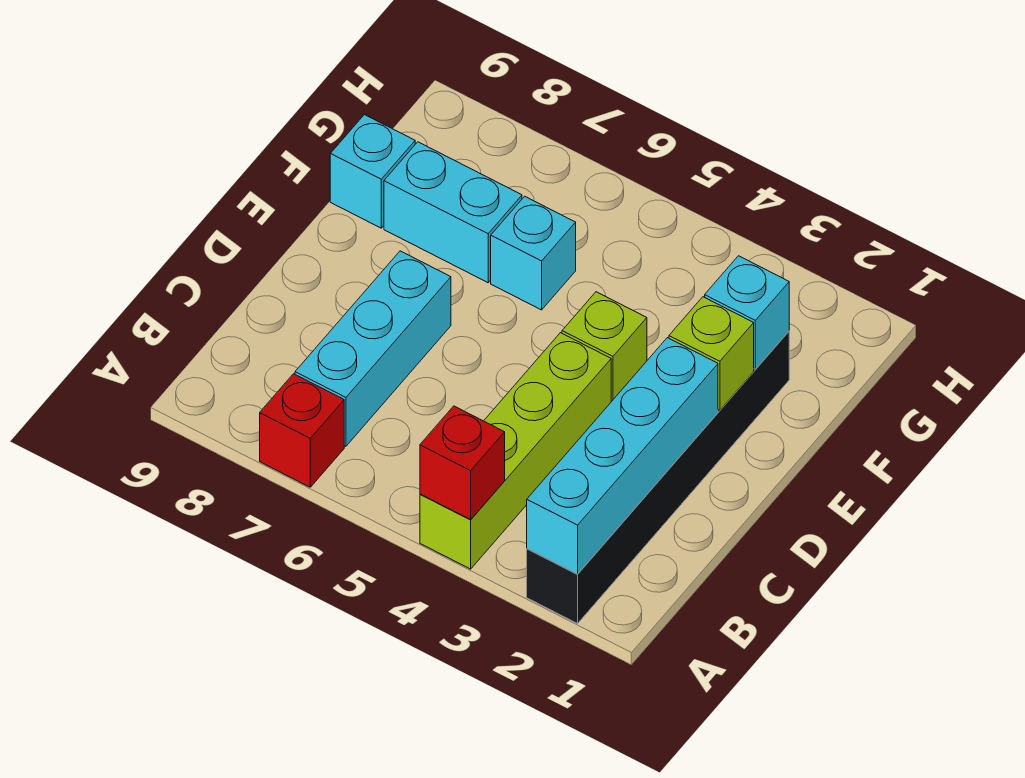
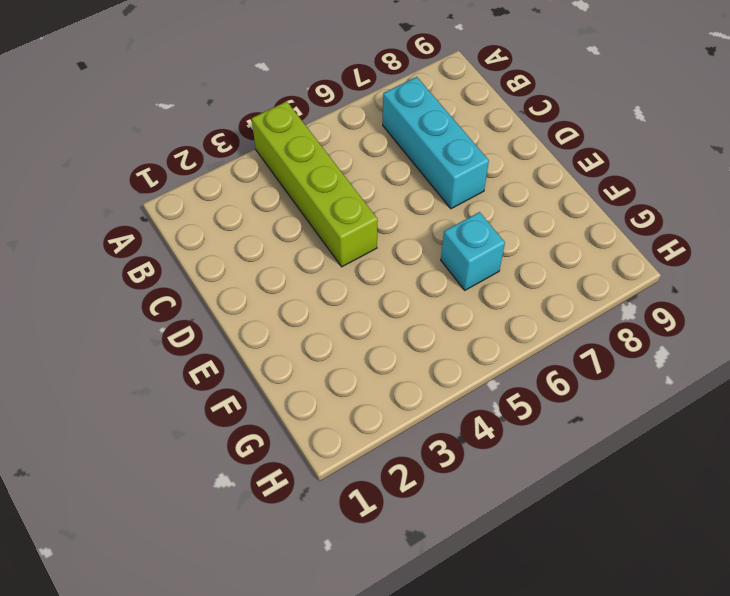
none -> black brick A2:F2 level 1
none -> red brick A7 level 1
none -> lime brick E4 level 1

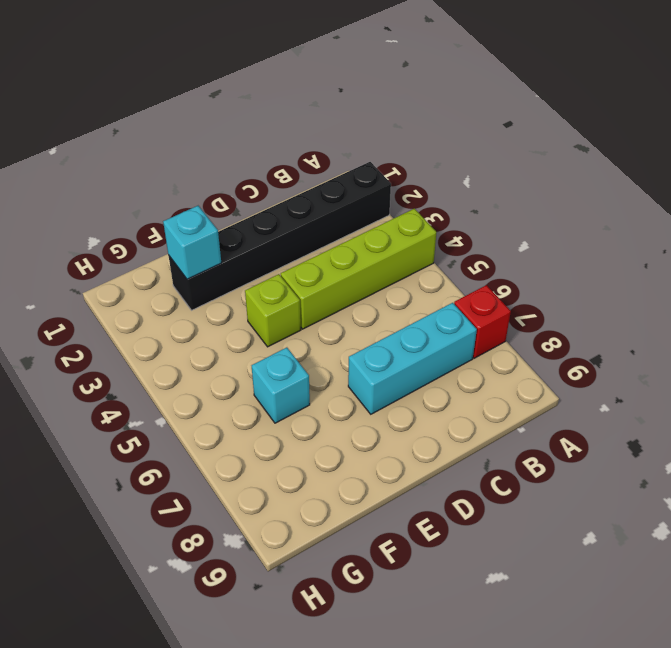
none -> cyan brick F7:F8 level 1
none -> cyan brick F9 level 1
none -> cyan brick A2:D2 level 2

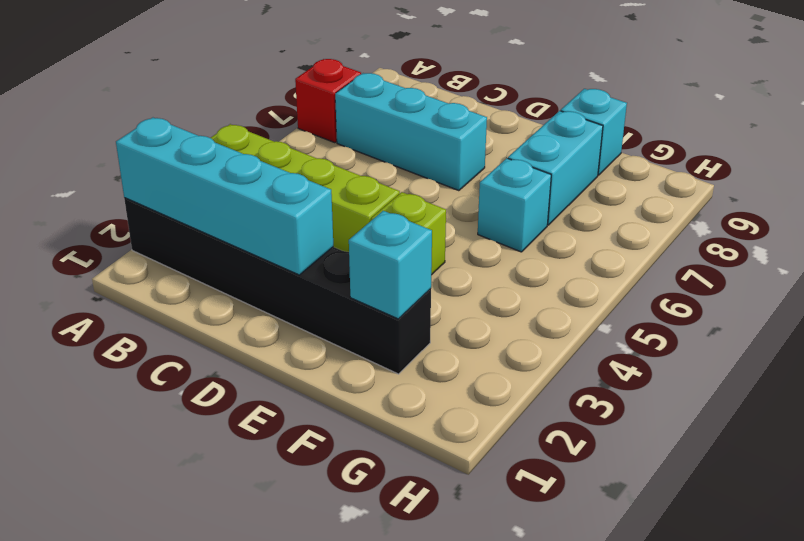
none -> red brick A4 level 2
none -> lime brick E2 level 2

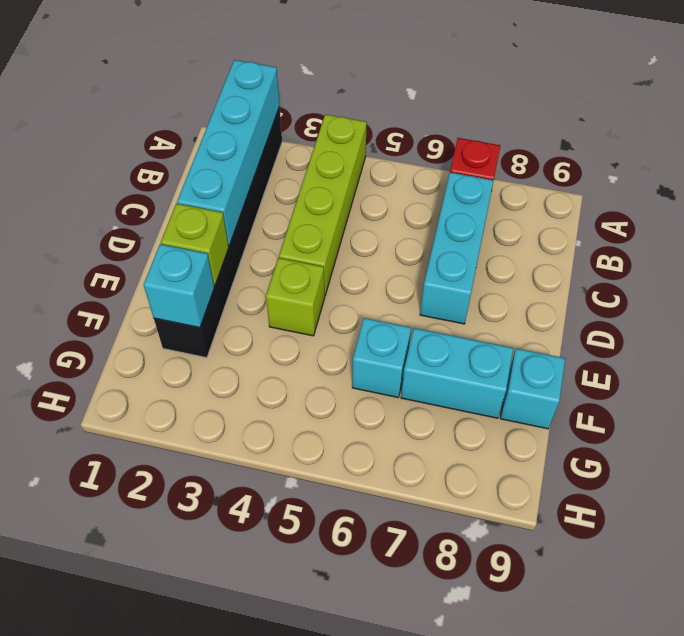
none -> red brick A4 level 2

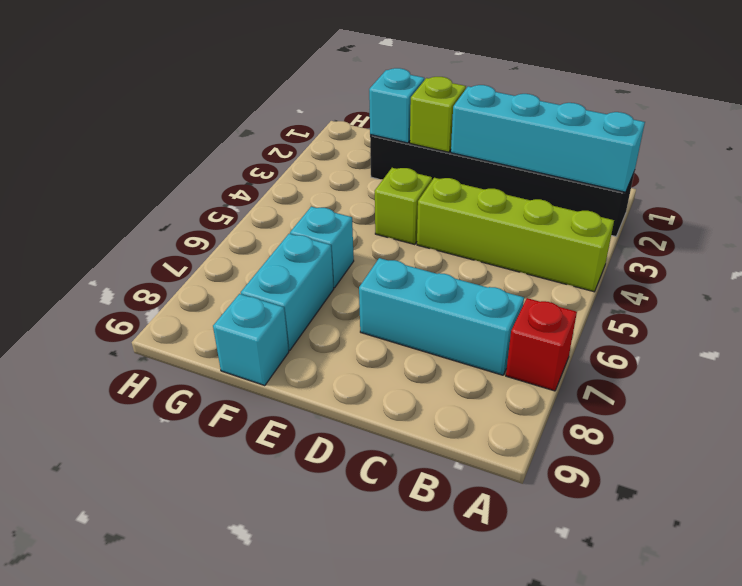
none -> red brick A4 level 2

